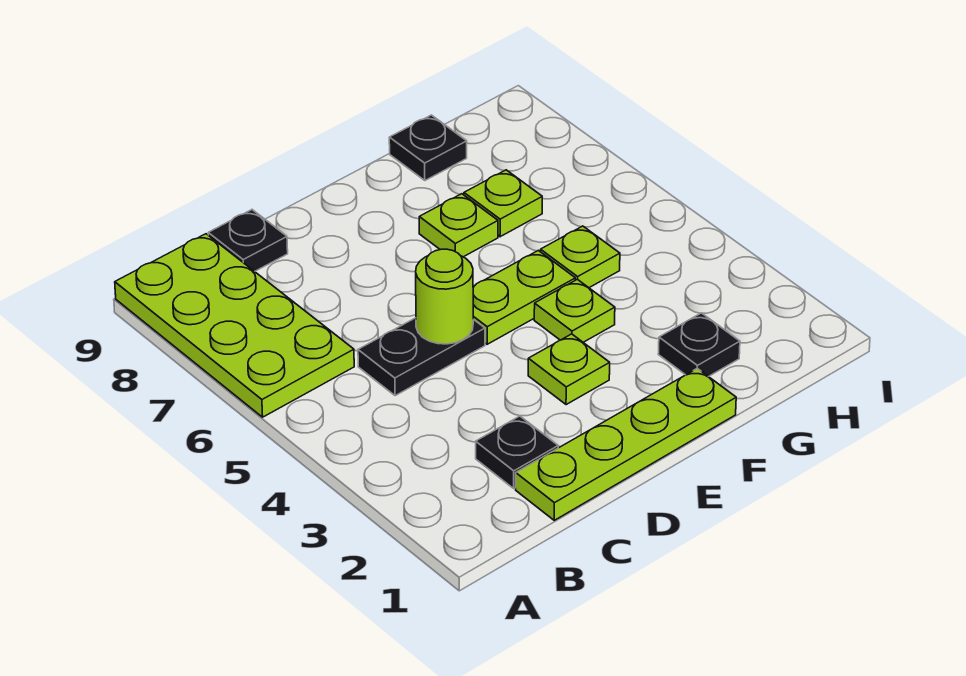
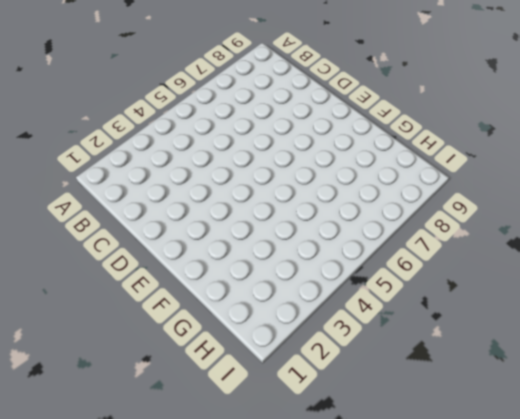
none -> lime plate A6:B9 level 1
none -> lime plate C1:F1 level 1
none -> black plate C2 level 1

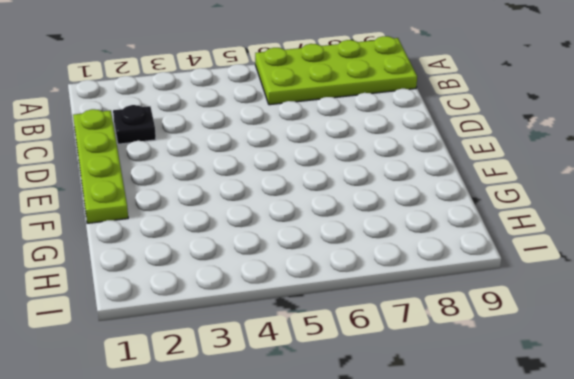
none -> black plate C5:D5 level 1
none -> black plate C9 level 1
none -> lime plate E3 level 1

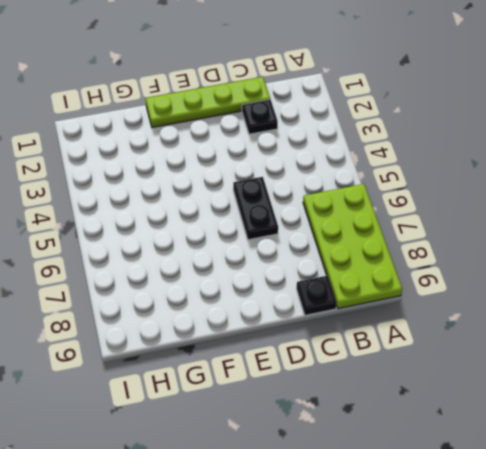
black plate D5:D6 level 1 -> black plate C5:D5 level 1
none -> lime plate E3 level 1
none -> lime plate E5:F5 level 1
none -> lime plate F4 level 1

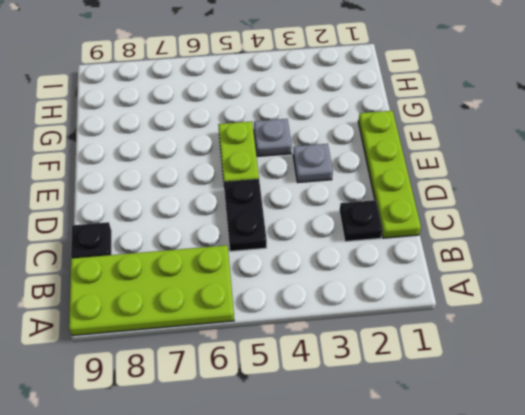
grey plate E3 level 1 -> lime plate E3 level 1
grey plate F4 level 1 -> lime plate F4 level 1
none -> lime plate F7 level 1
none -> black plate G2 level 1
none -> lime plate G5 level 1

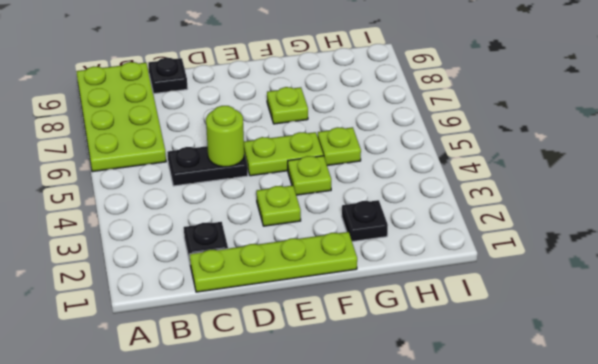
none -> lime plate G7 level 1
none -> black plate G9 level 1

